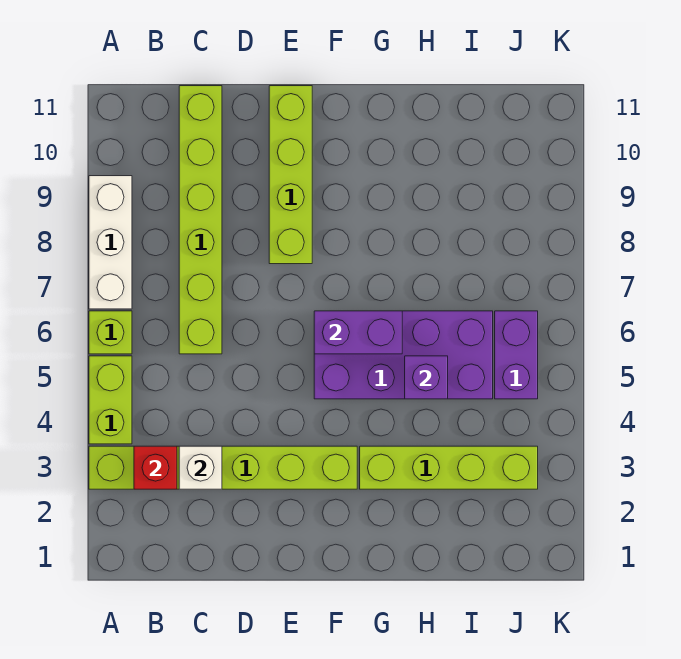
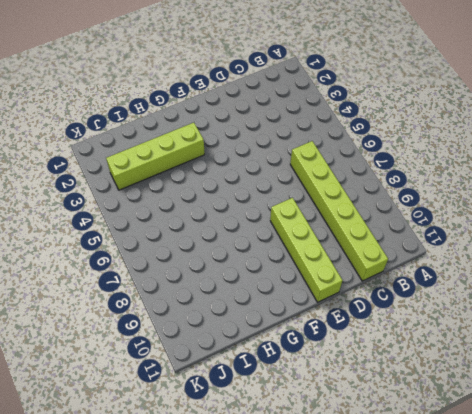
none -> lime brick A3:F3 level 1
none -> lime brick A4:A5 level 1
none -> lime brick A6 level 1

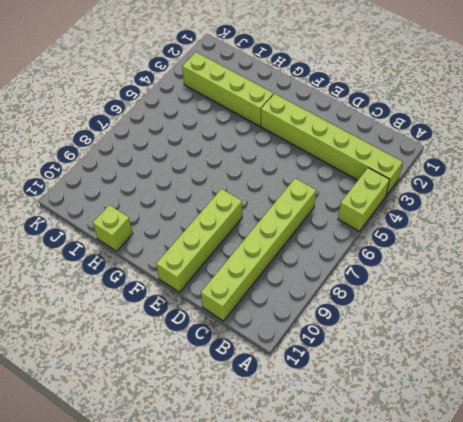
lime brick H11 level 1 -> lime brick A6 level 1
none -> white brick A7:A9 level 1
none -> purple brick F5:I6 level 1
none -> purple brick J5:J6 level 1

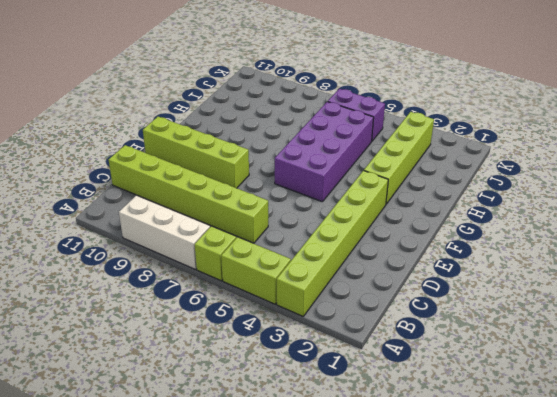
none -> red brick B3 level 2
none -> white brick C3 level 2
none -> purple brick F6:G6 level 2

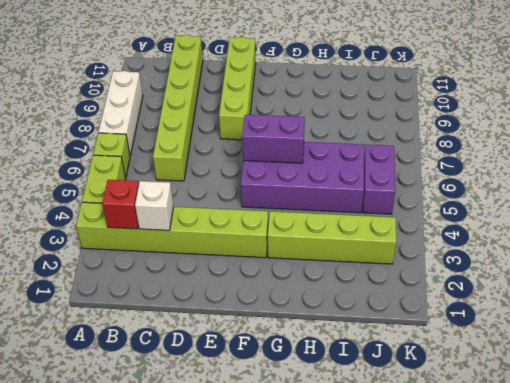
none -> purple brick H5 level 2

